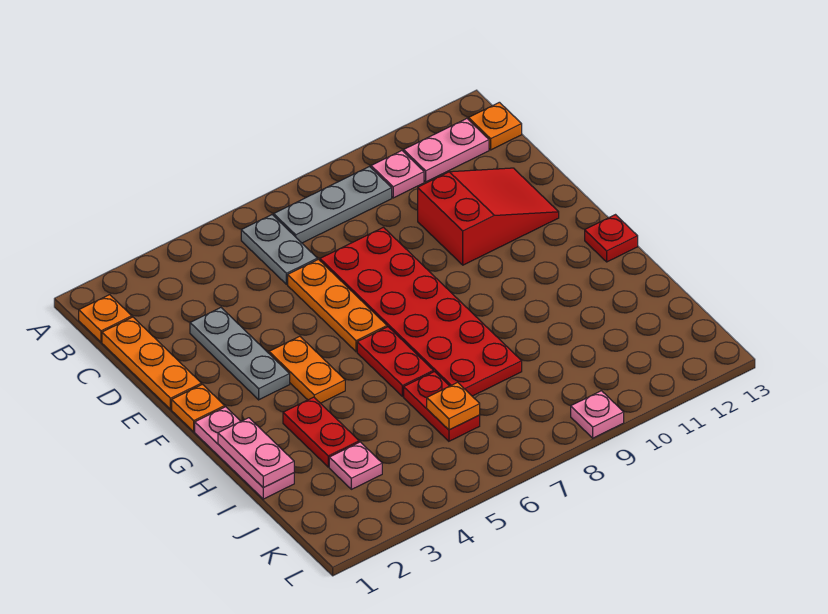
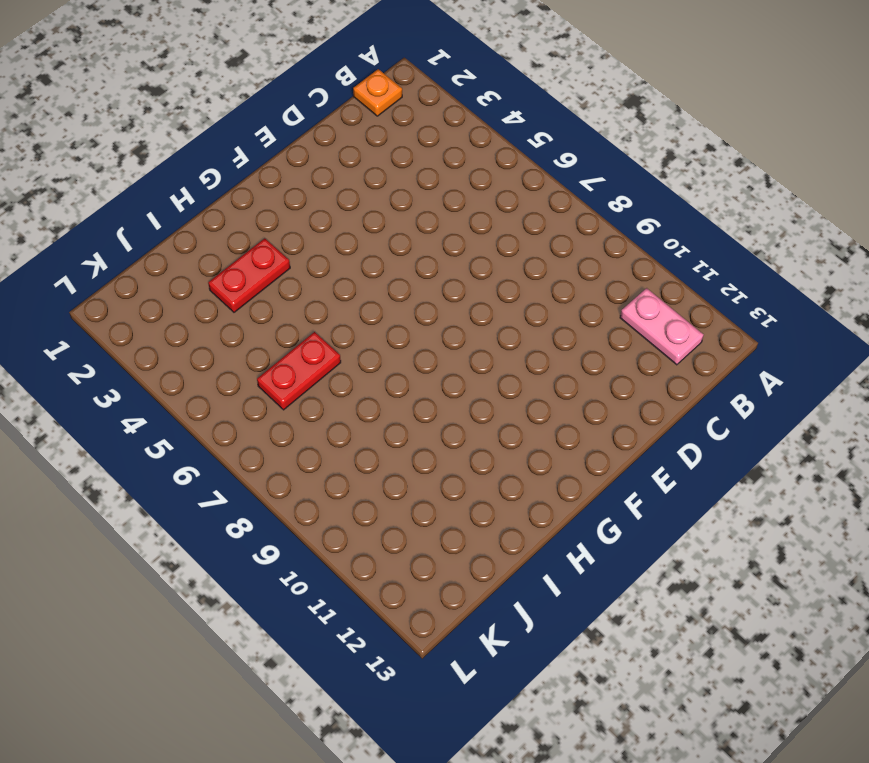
none -> grey plate B6:C6 level 1
none -> grey plate B7:B9 level 1
none -> pink plate B10 level 1

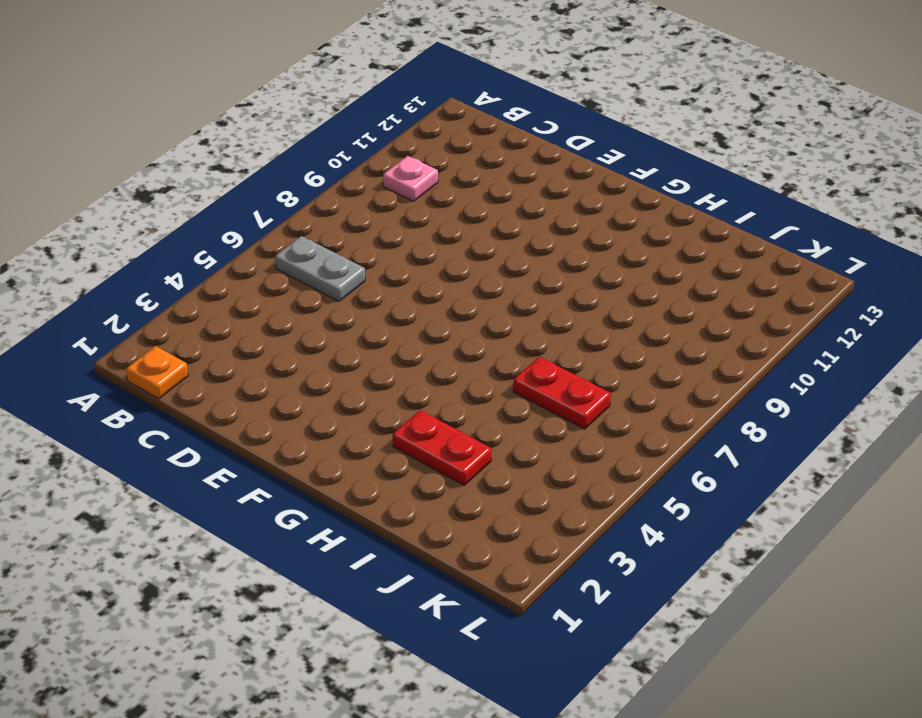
none -> grey plate B7:B9 level 1
none -> pink plate B11:B12 level 1
none -> orange plate B13 level 1

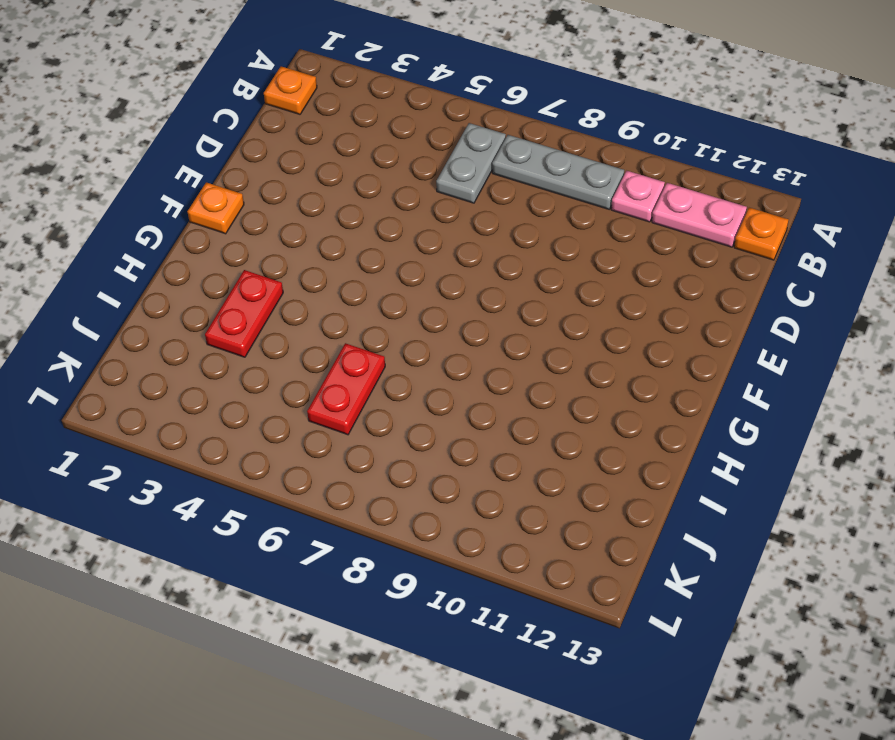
none -> orange plate C1:E1 level 1
none -> grey plate D3:F3 level 1
none -> orange plate D6:F6 level 1

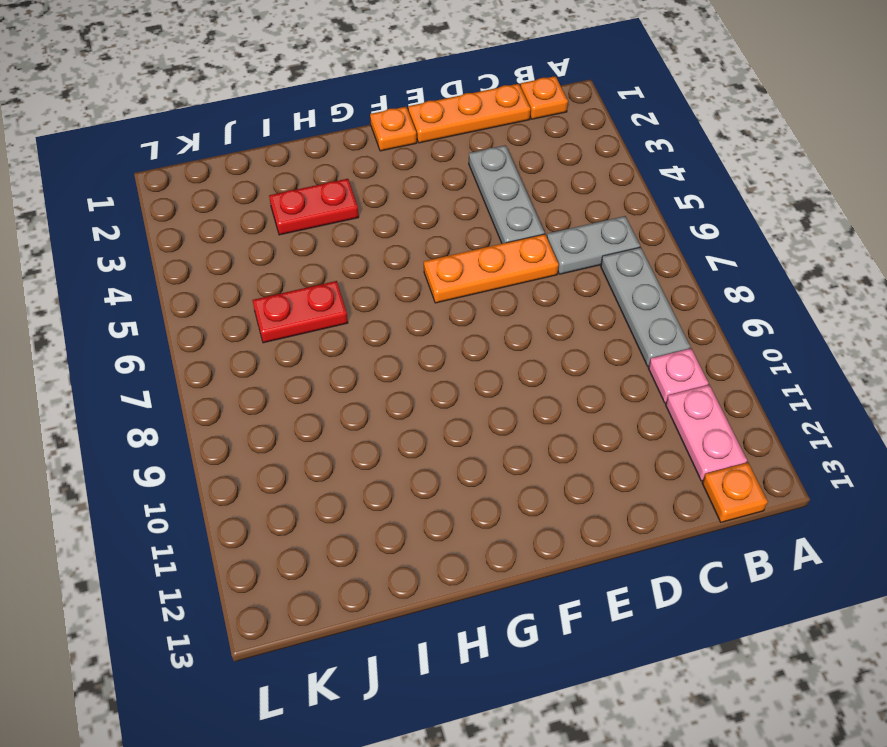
grey plate D3:D5 level 1 -> grey plate D3:F3 level 1
none -> red plate D7:I8 level 1
none -> red slope D10:E12 level 1 top 10
none -> orange plate F4:G4 level 1

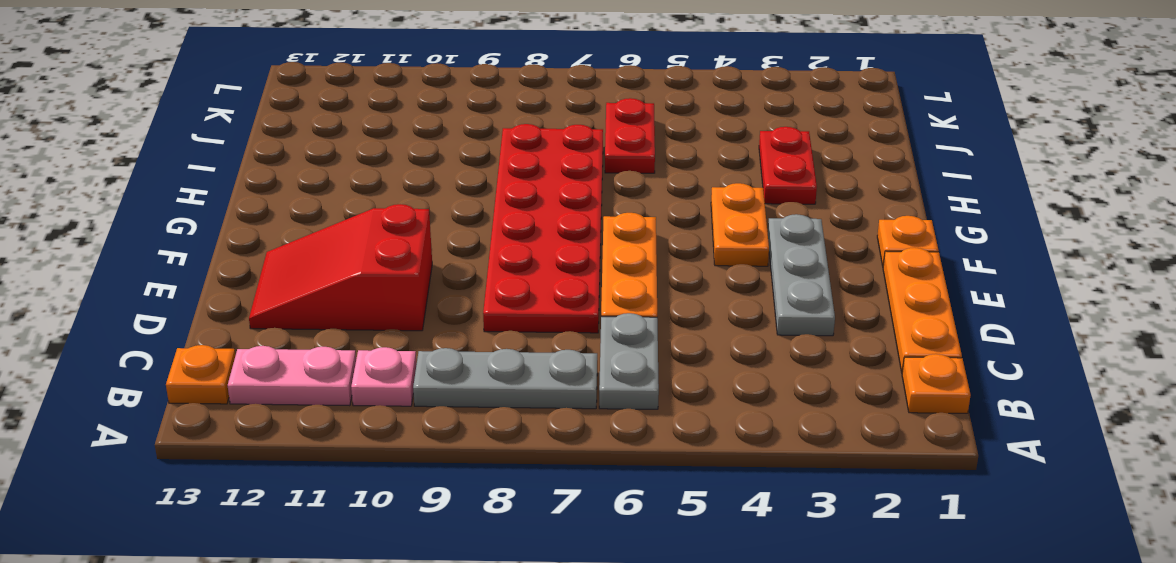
none -> pink plate G1:I1 level 1
none -> red plate G6:H6 level 1
none -> red plate G13 level 1

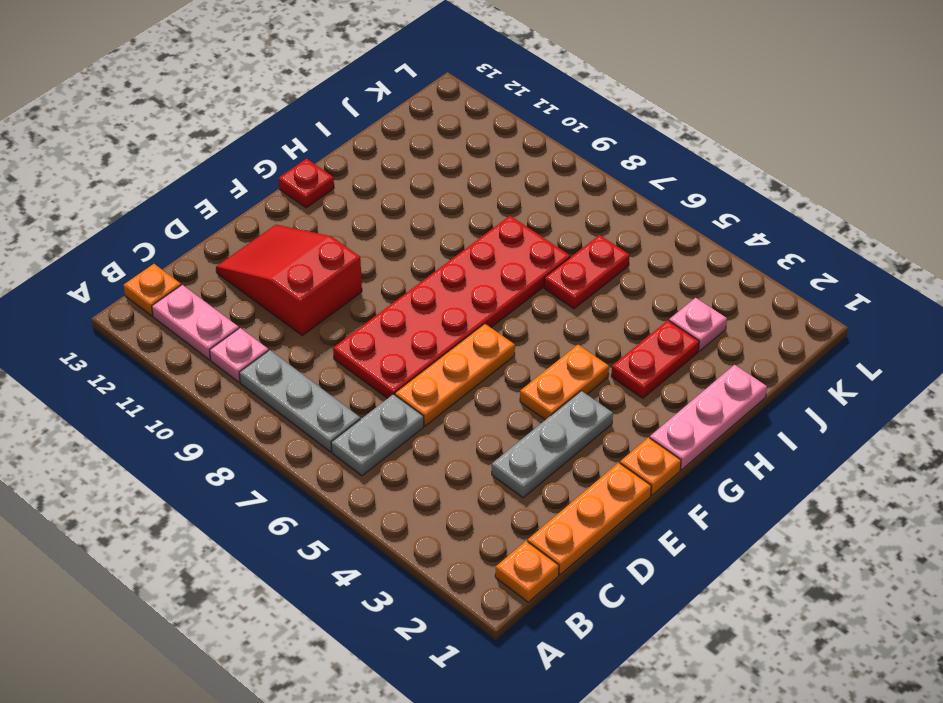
none -> red plate G6:H6 level 1
none -> pink plate L9 level 1
none -> pink plate H1:I1 level 2

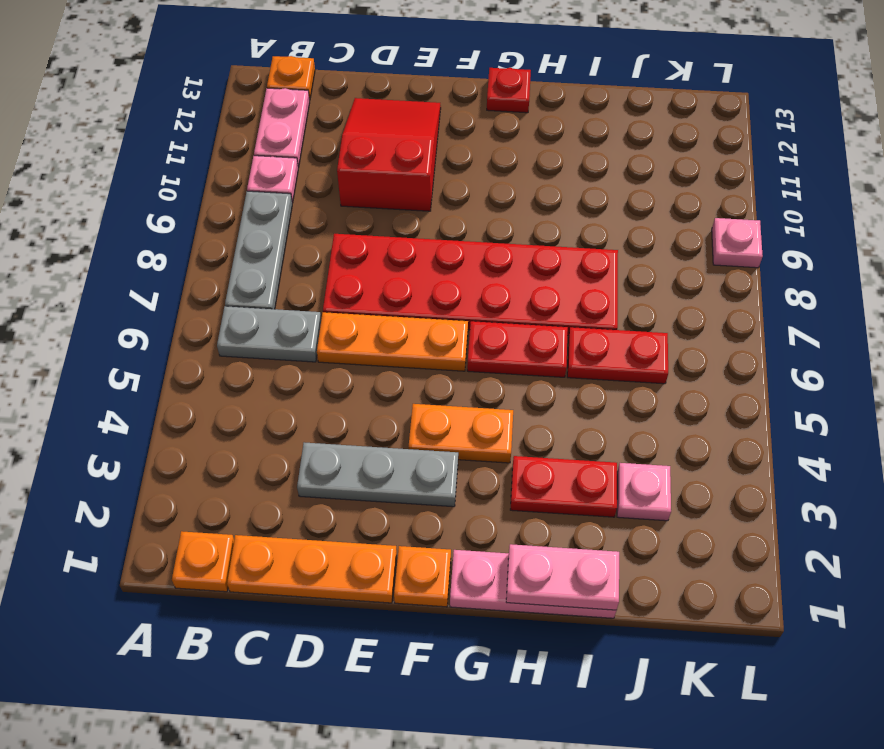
none -> orange plate J6 level 2

